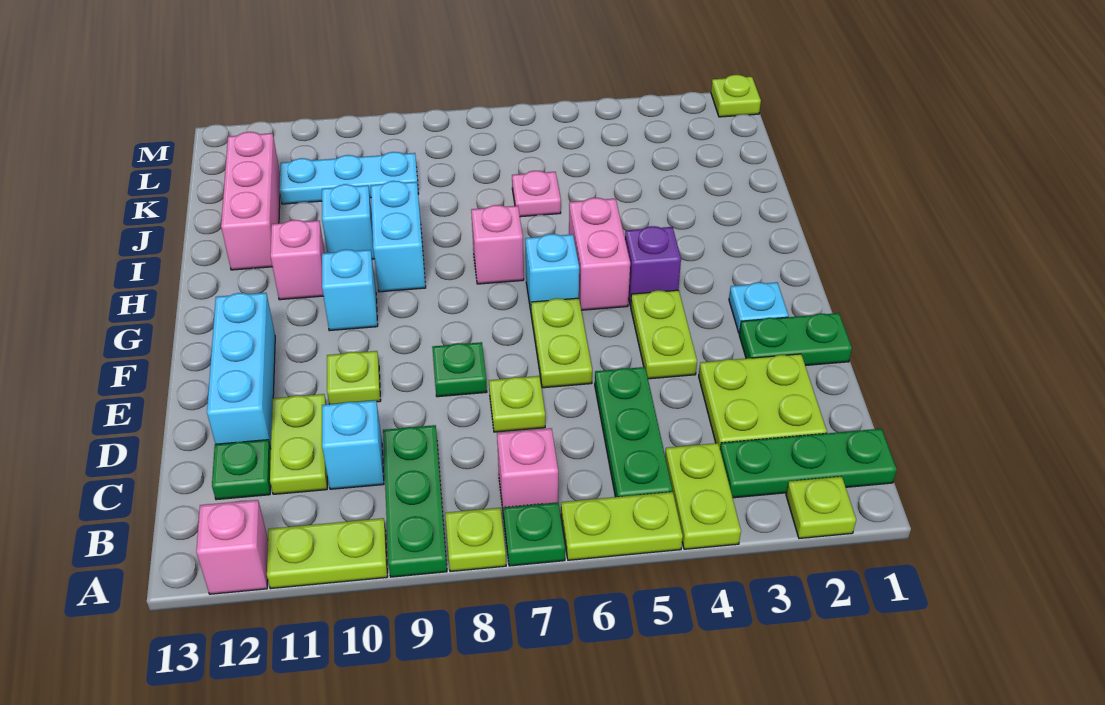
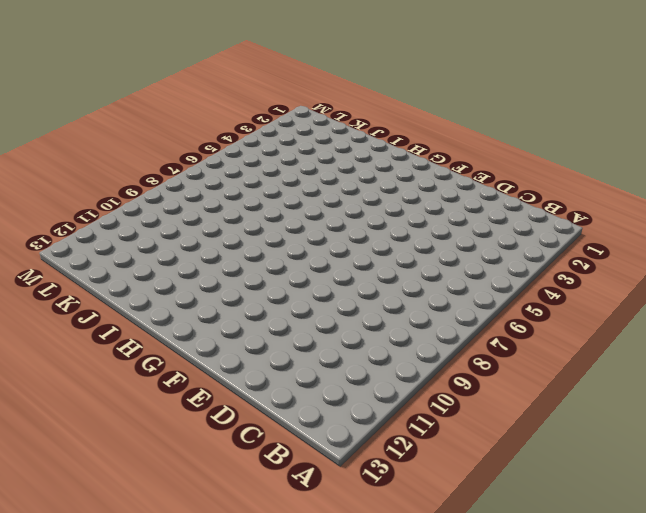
none -> lime plate A2 level 1
none -> lime plate A4:B4 level 1
none -> lime plate A5:A6 level 1
none -> green plate A7 level 1

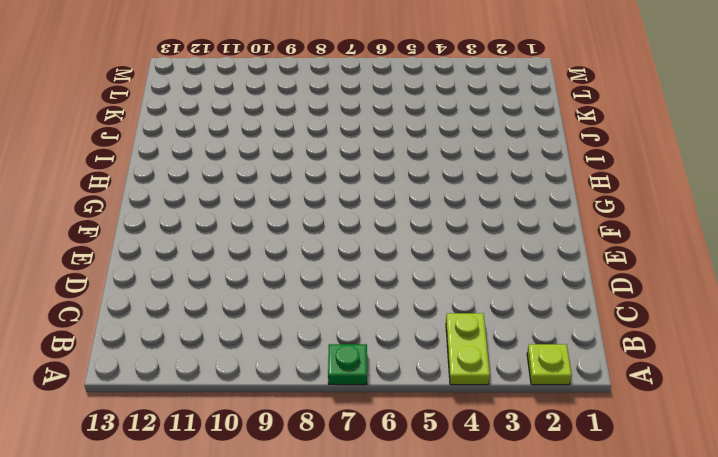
none -> lime plate A5:A6 level 1
none -> lime plate A8 level 1
none -> green plate A9:C9 level 1
none -> lime plate A10:A11 level 1

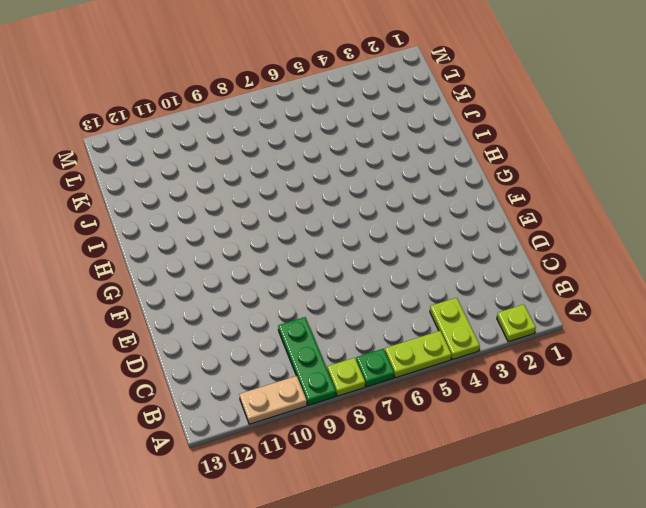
tan plate A10:A11 level 1 -> lime plate A10:A11 level 1
none -> pink brick A12 level 1
none -> green plate B1:B3 level 1
none -> green plate B5:D5 level 1
none -> pink brick B7 level 1

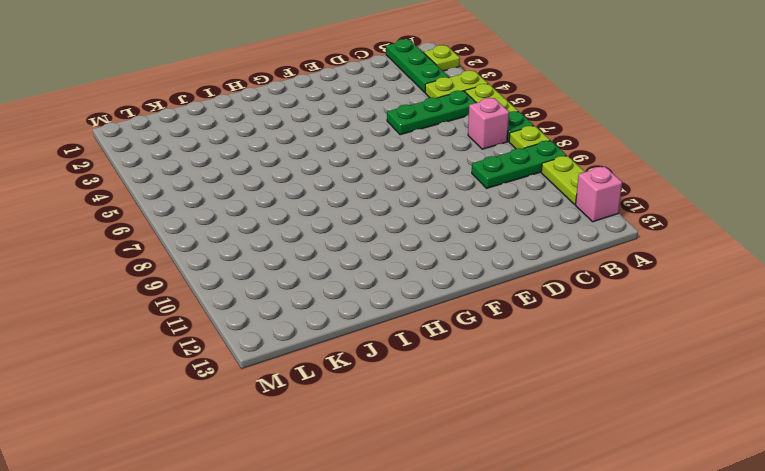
none -> lime plate C2:D3 level 1
none -> cyan brick C10 level 1
none -> lime plate C11:D11 level 1
none -> green plate C12 level 1

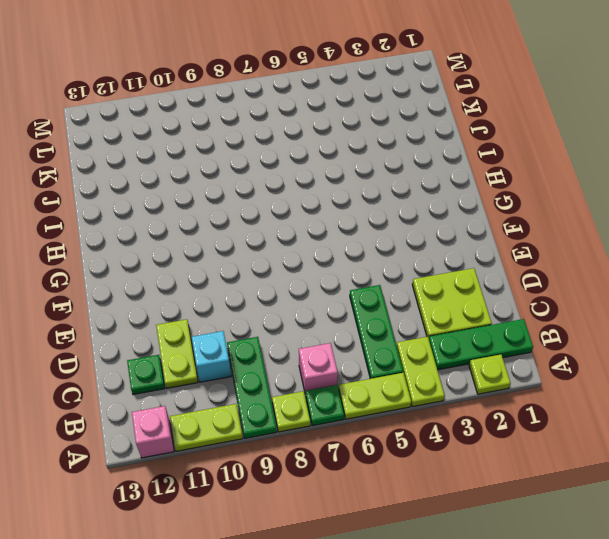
none -> lime plate D7 level 1
none -> cyan brick D12:F12 level 1
none -> green plate E1:E2 level 1
none -> lime plate E4:F4 level 1

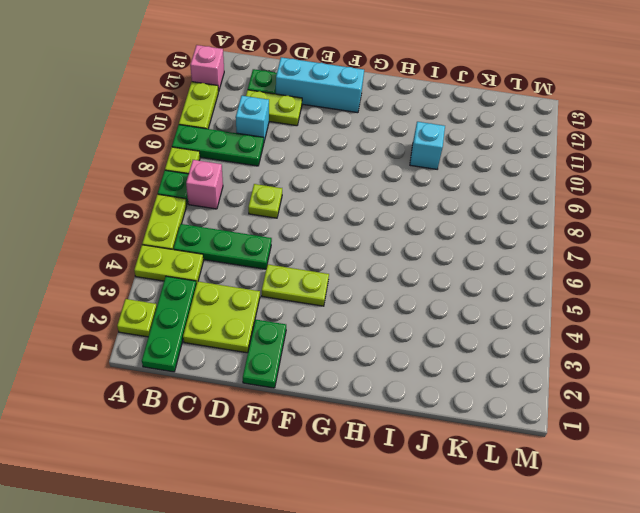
none -> lime plate E6:F6 level 1
none -> green plate E8 level 1
none -> lime plate E10 level 1
none -> cyan plate F2 level 1

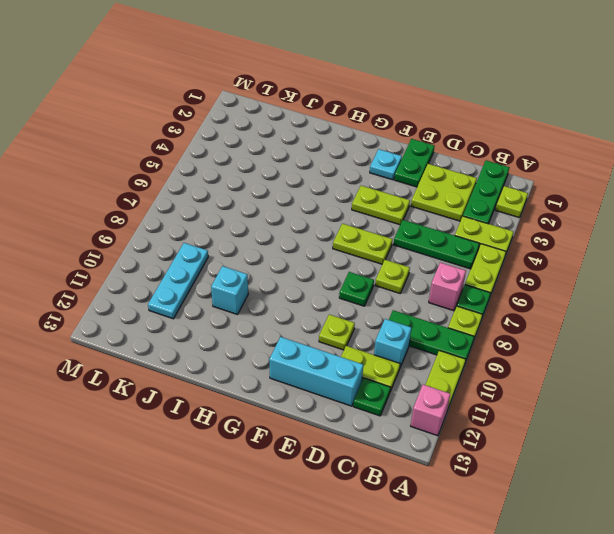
none -> purple brick G4 level 1
none -> pink brick G5:H5 level 1
none -> cyan brick G6 level 1
none -> cyan brick G10 level 1

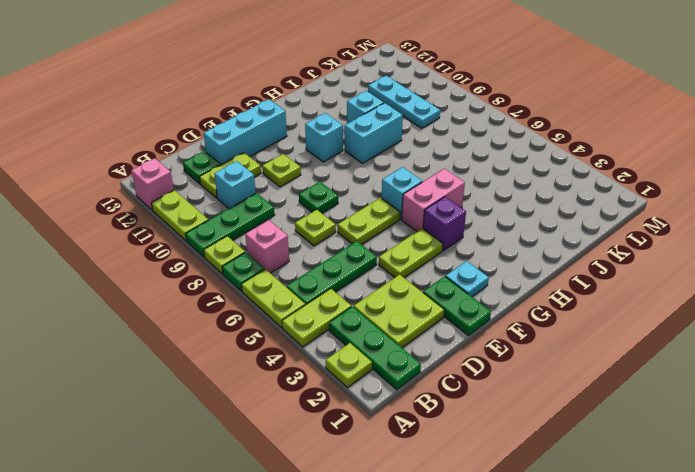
none -> pink brick H7 level 1
none -> pink brick H11 level 1
none -> pink brick I12:K12 level 1
none -> pink plate J6 level 1

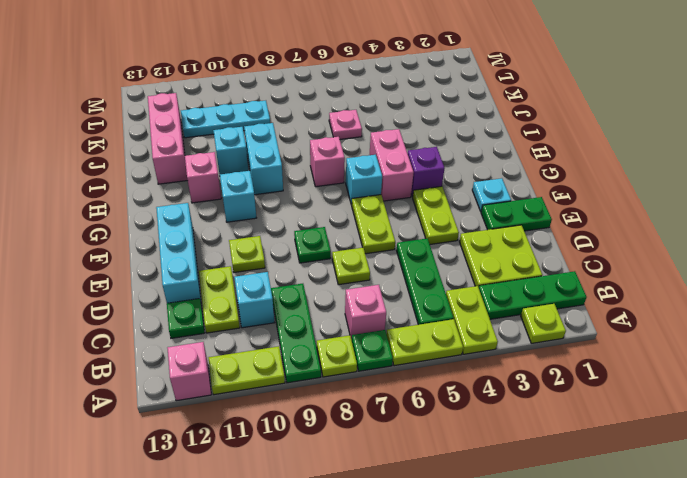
none -> lime plate M1 level 1

